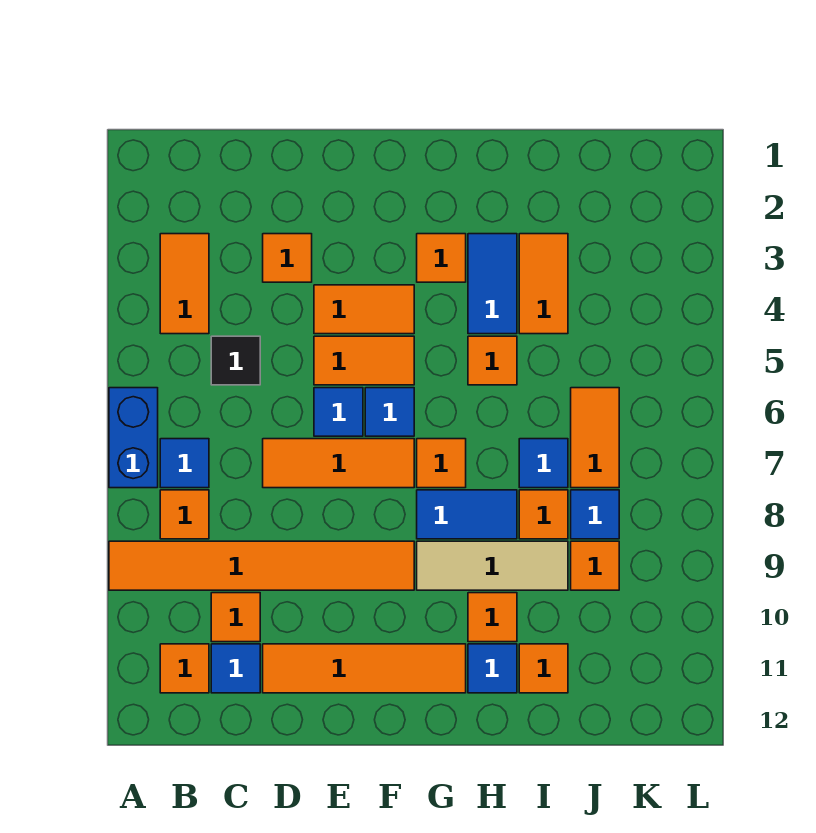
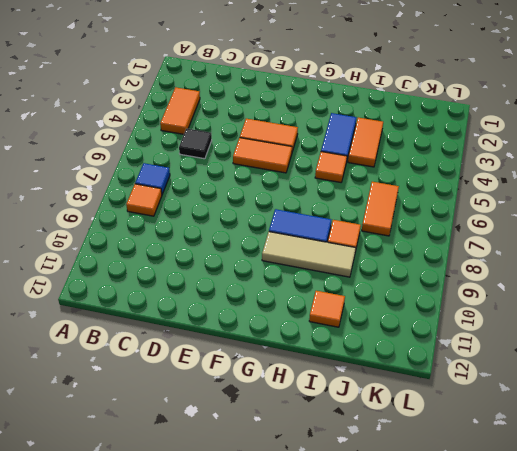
none -> blue brick A6:A7 level 1
none -> orange tile A9:F9 level 1
none -> orange tile B11 level 1
none -> orange tile C10 level 1

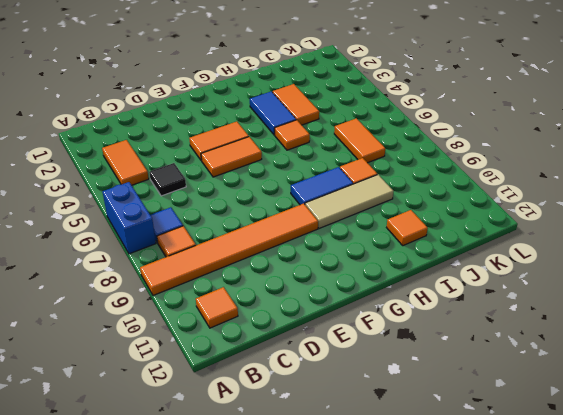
none -> orange tile C10 level 1
none -> blue tile C11 level 1
none -> orange tile D3 level 1
none -> orange tile D7:F7 level 1

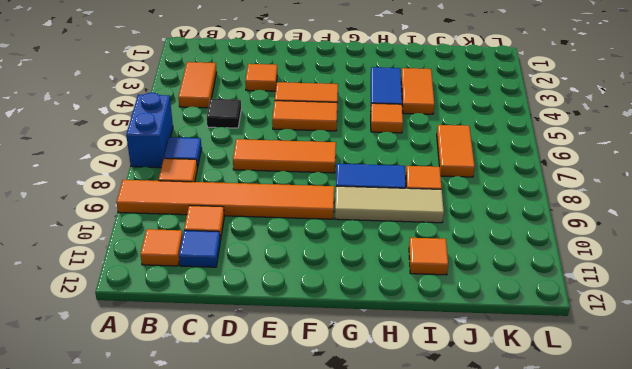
none -> orange tile D11:G11 level 1
none -> blue tile E6 level 1
none -> blue tile F6 level 1
none -> orange tile G3 level 1

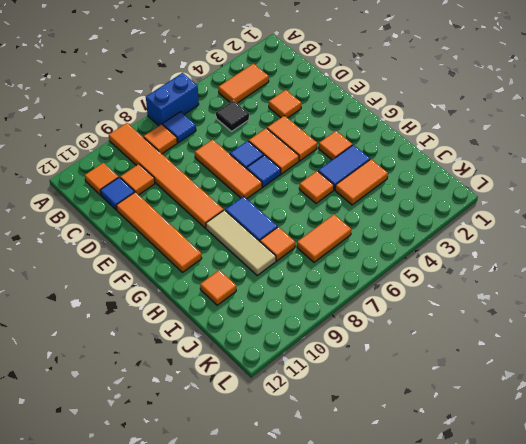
none -> orange tile G7 level 1
none -> orange tile H10 level 1
none -> blue tile H11 level 1
none -> blue tile I7 level 1

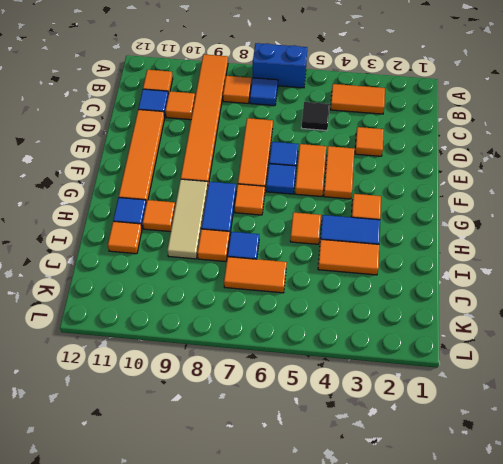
none -> blue tile J8 level 1
none -> orange tile J9 level 1

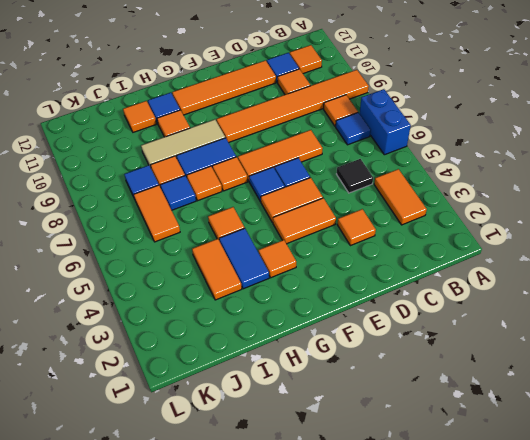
orange tile H7 level 1 -> orange tile J9 level 1

